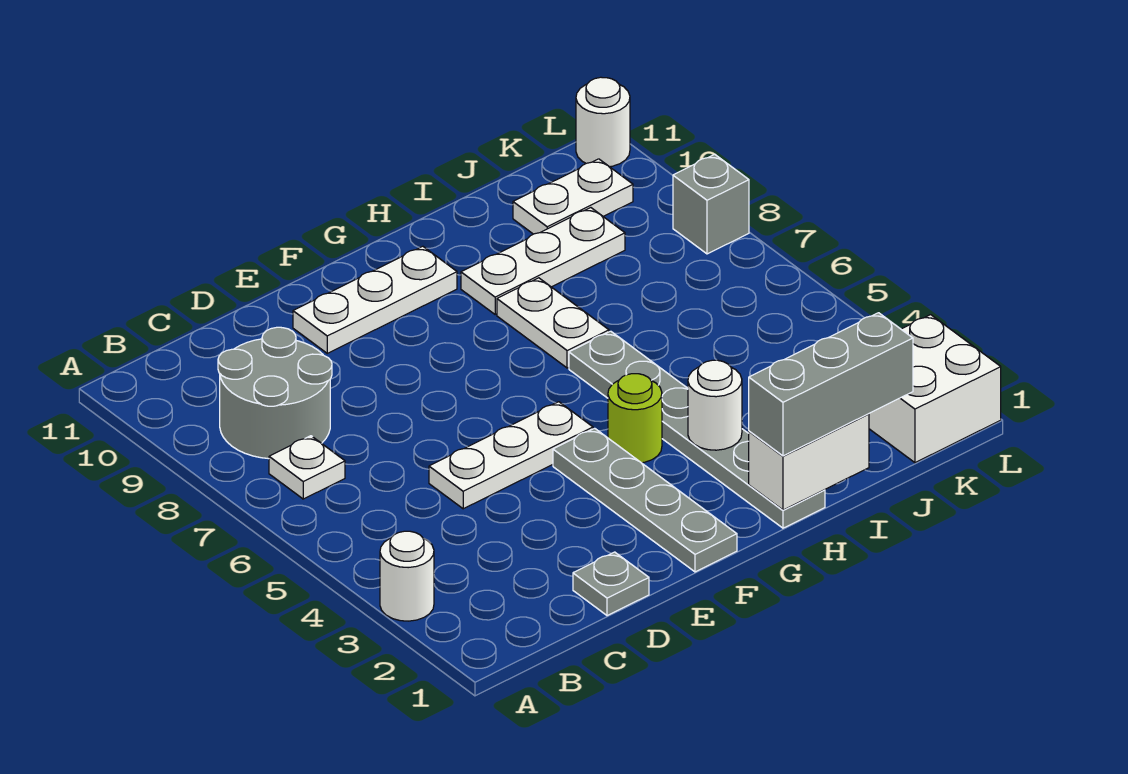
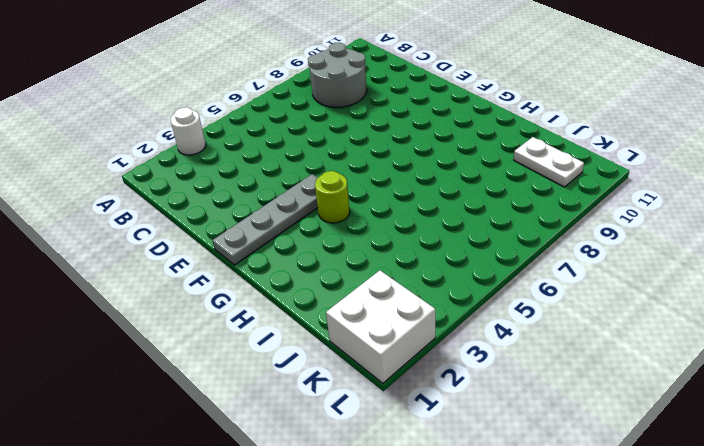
none -> white plate B7 level 1
none -> grey plate D1 level 1
none -> white plate D5:F5 level 1

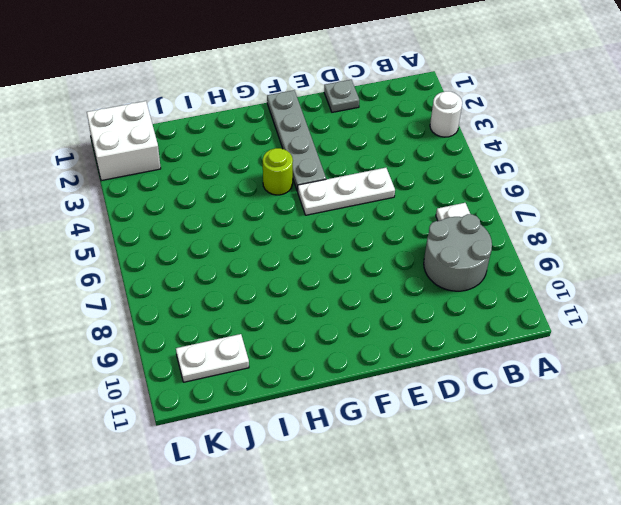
none -> white plate E10:G10 level 1
none -> grey plate H1:H6 level 1
none -> white plate H7:H8 level 1

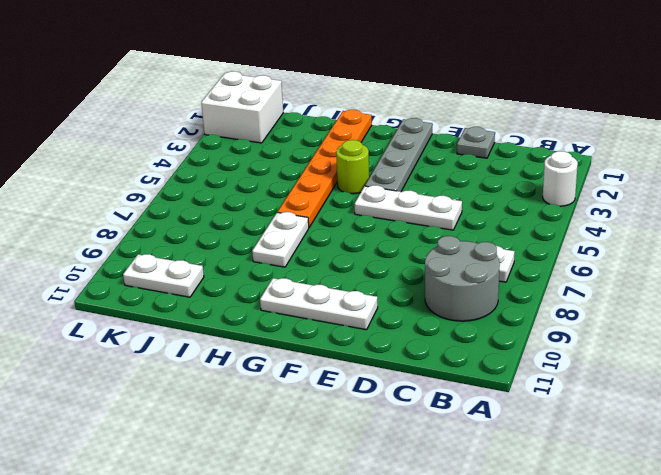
orange plate H1:H6 level 1 -> grey plate H1:H6 level 1
none -> white plate H9:J9 level 1
none -> grey brick L8 level 1
none -> white round brick L11 level 1

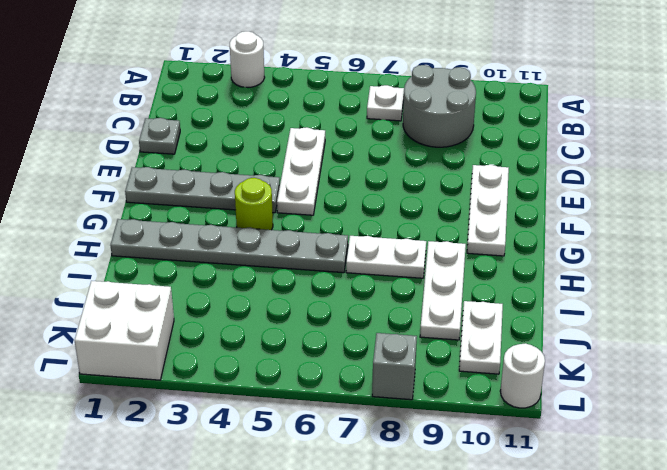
none -> white brick H1:I1 level 2
none -> white round brick H3 level 2
none -> grey brick H1:J1 level 3

